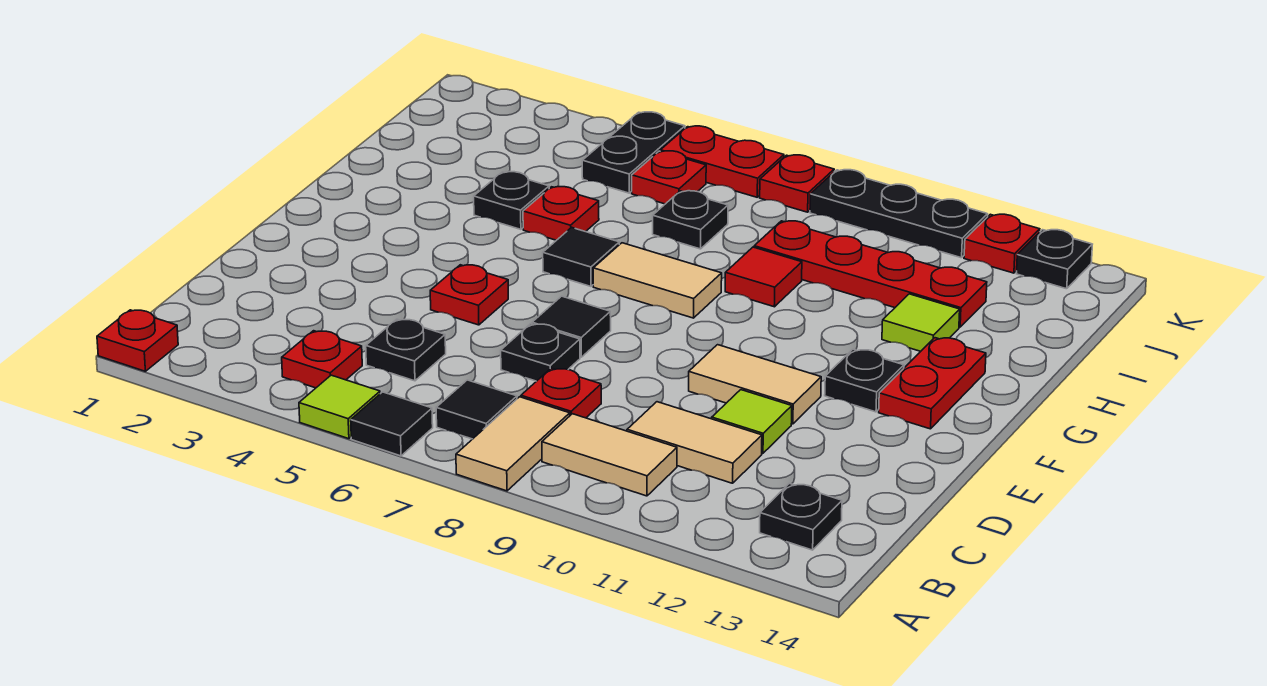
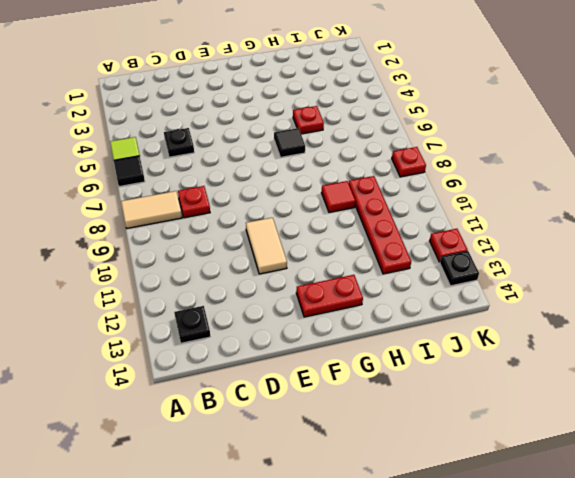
none -> red plate A1 level 1
none -> red plate B4 level 1
none -> black tile B7 level 1
none -> tan tile B9:B10 level 1

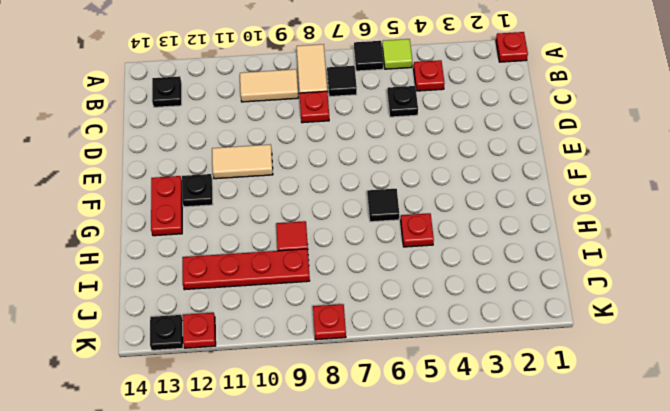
none -> tan tile C10:C11 level 1
none -> black plate D7 level 1
none -> lime tile D11 level 1
none -> red plate E5 level 1

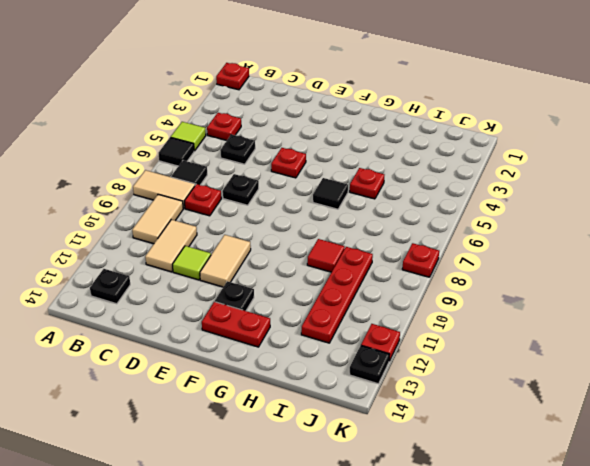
none -> black tile E7 level 1
none -> tan tile G7:G8 level 1
none -> black plate H4 level 1
none -> lime tile H12 level 1

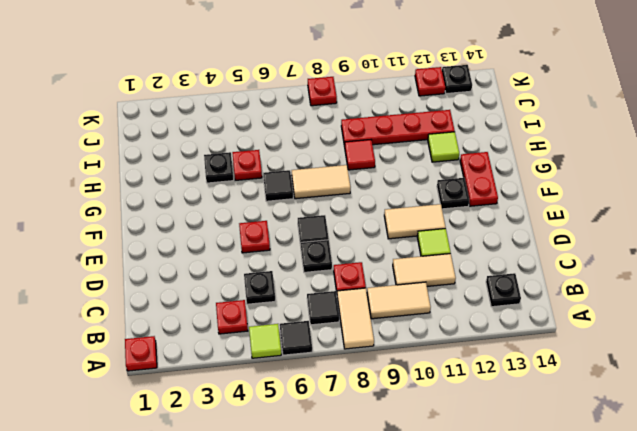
none -> black plate I7 level 1
none -> black plate J5:K5 level 1
none -> red plate J6 level 1
none -> red plate K6:K7 level 1

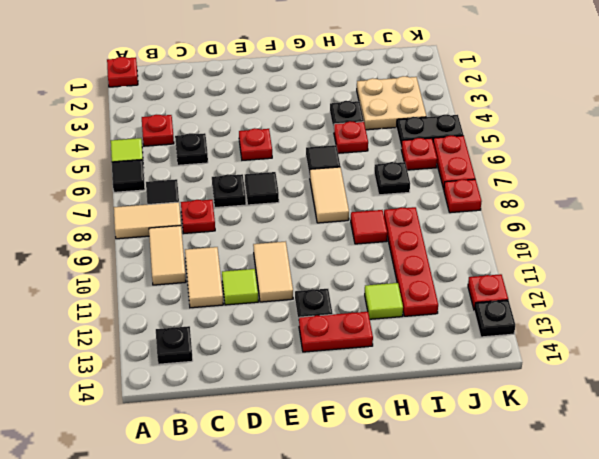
tan plate I3:J4 level 1 -> none
none -> black plate K9:K11 level 1

